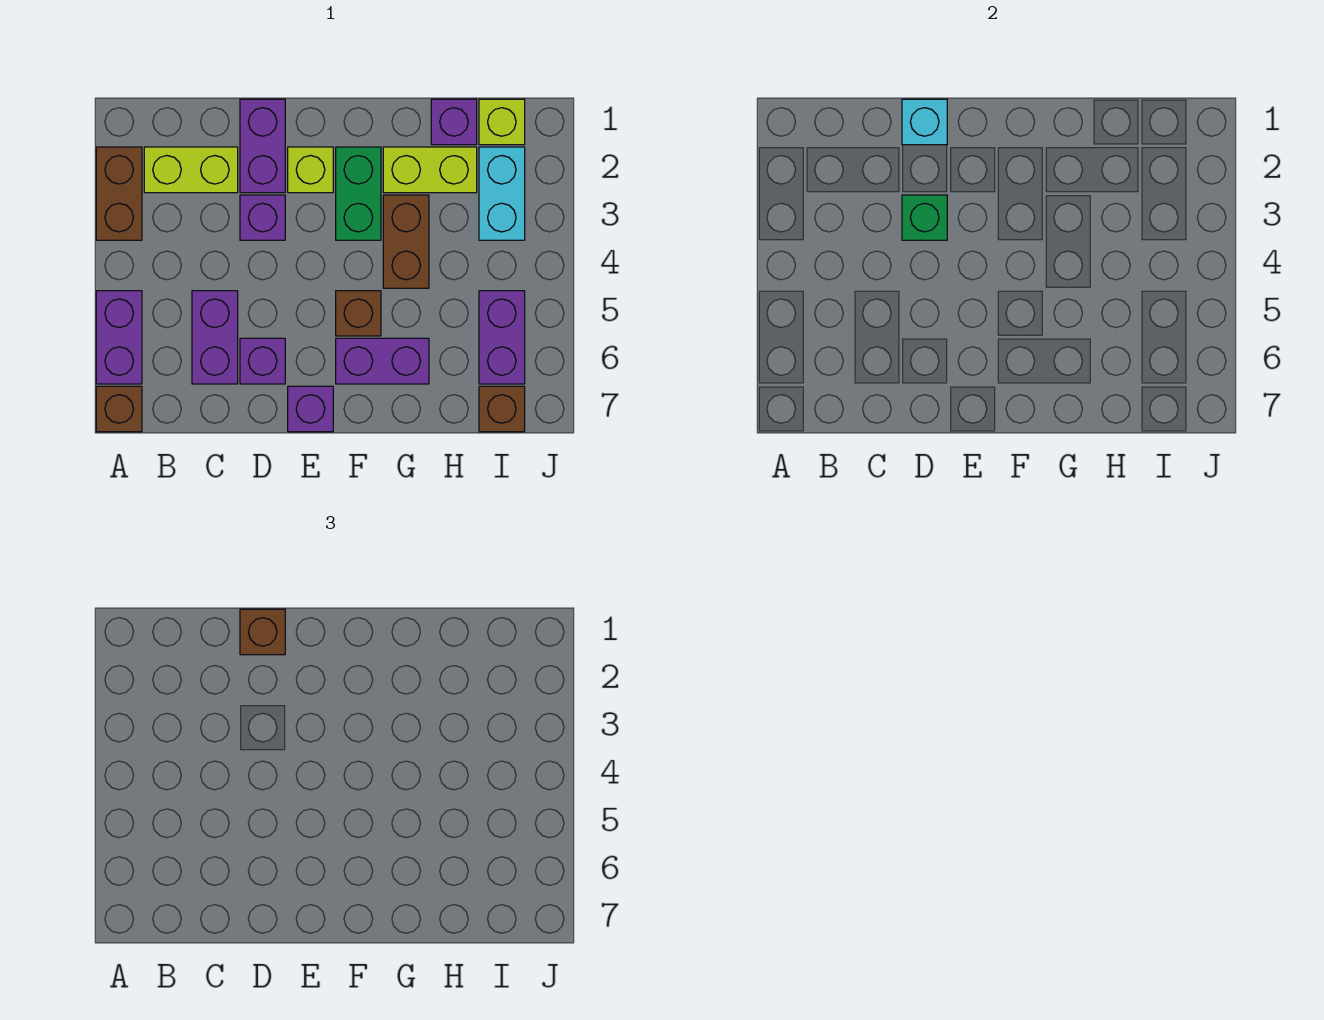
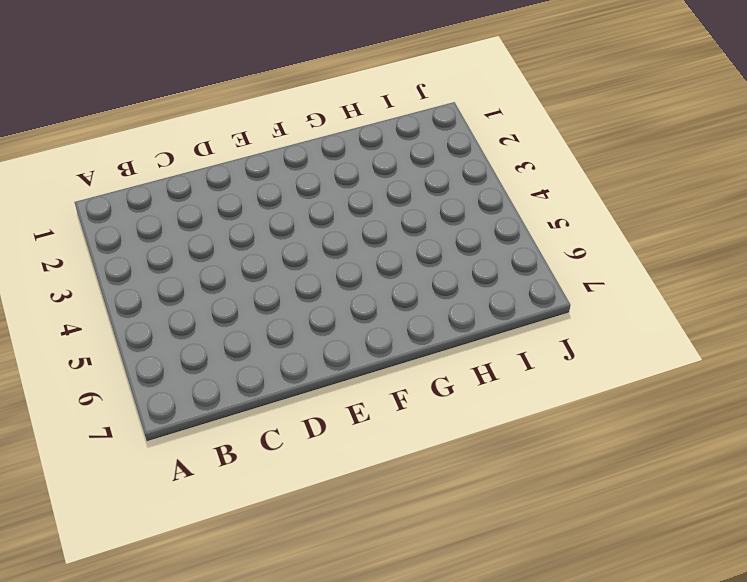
none -> brown brick A2:A3 level 1
none -> purple brick A5:A6 level 1
none -> brown brick A7 level 1

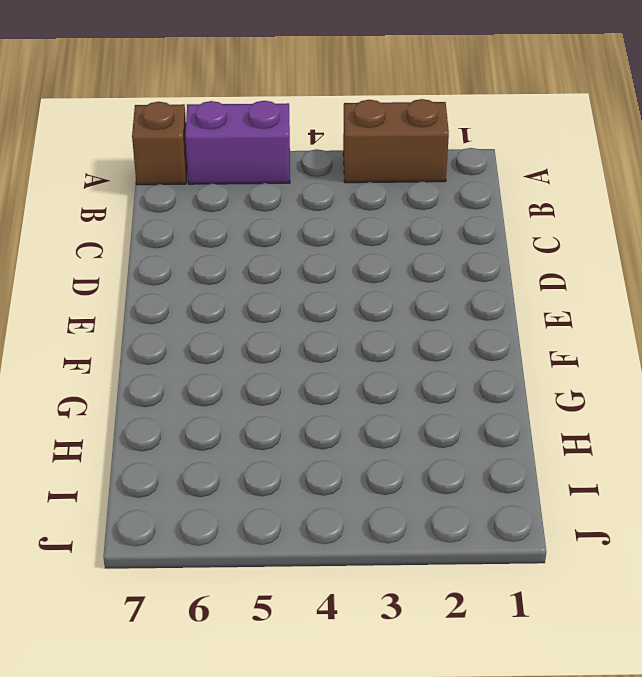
none -> lime brick B2:C2 level 1
none -> purple brick C5:C6 level 1
none -> purple brick D1:D2 level 1

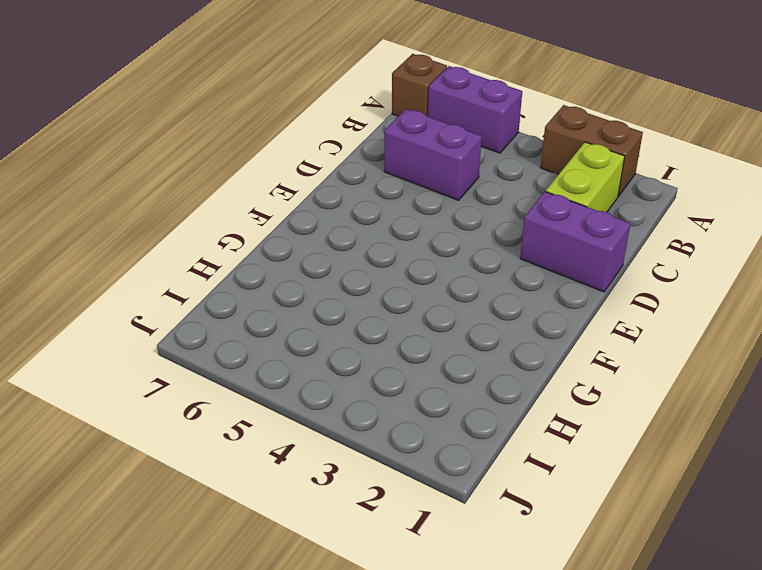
none -> purple brick D3 level 1
none -> purple brick D6 level 1
none -> lime brick E2 level 1

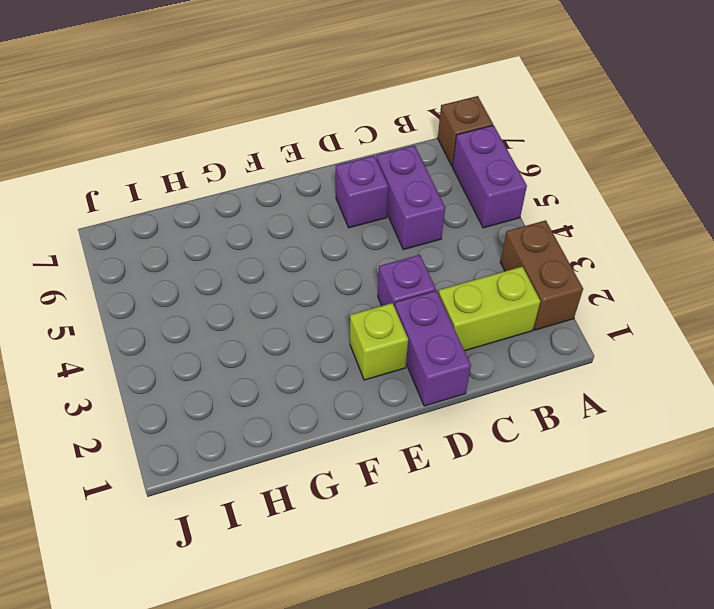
none -> purple brick E7 level 1
none -> green brick F2:F3 level 1
none -> brown brick F5 level 1

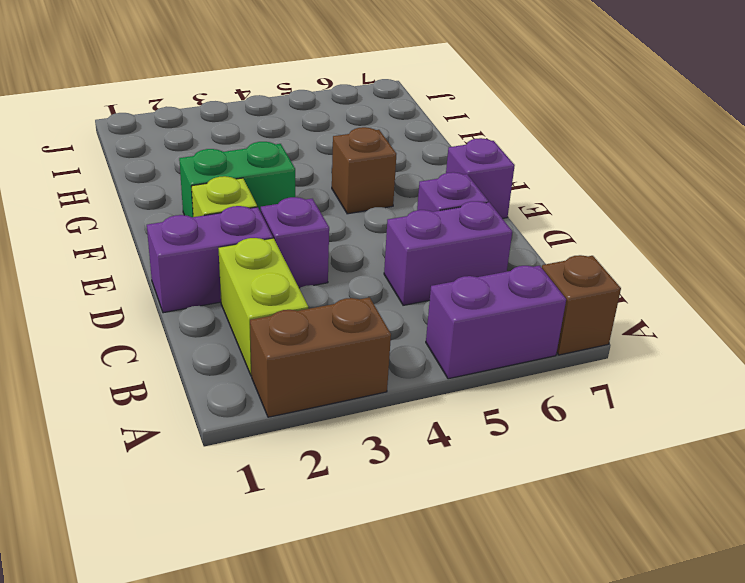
none -> purple brick F6:G6 level 1
none -> lime brick G2:H2 level 1
none -> brown brick G3:G4 level 1

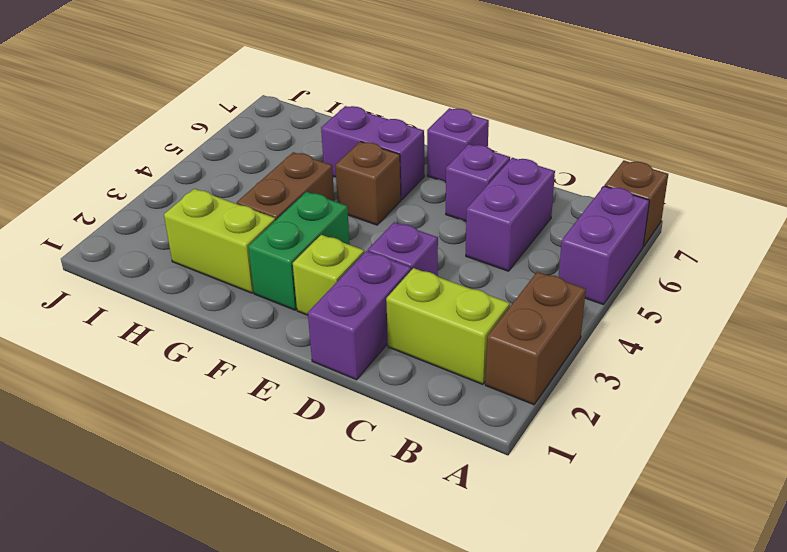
none -> purple brick H1 level 1
none -> lime brick I1 level 1
none -> cyan brick I2:I3 level 1

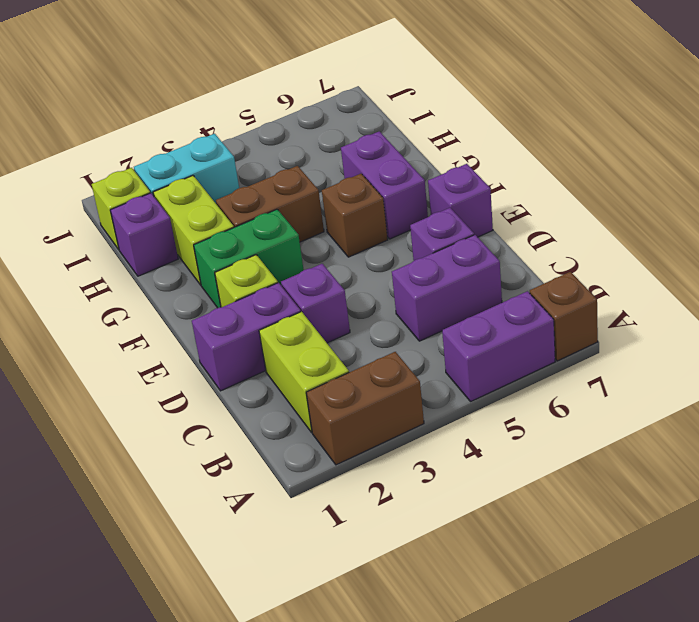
none -> purple brick I5:I6 level 1
none -> brown brick I7 level 1
none -> cyan brick D1 level 2

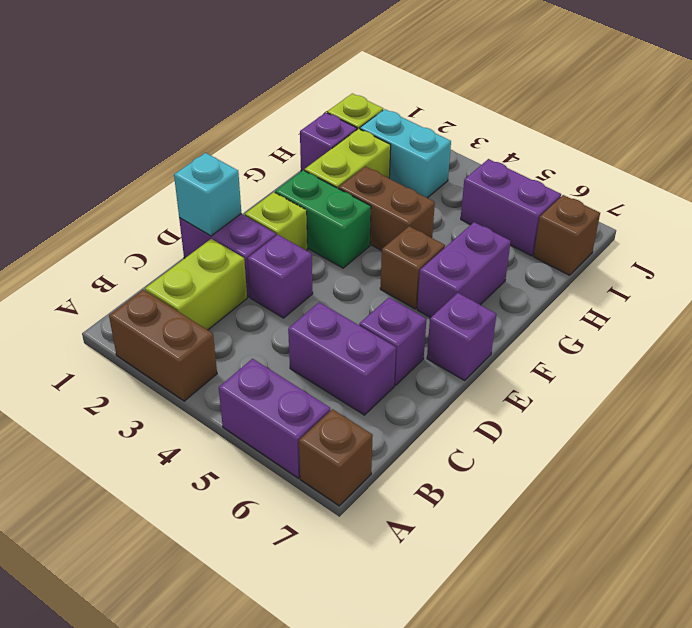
none -> green brick D3 level 2
none -> brown brick D1 level 3

